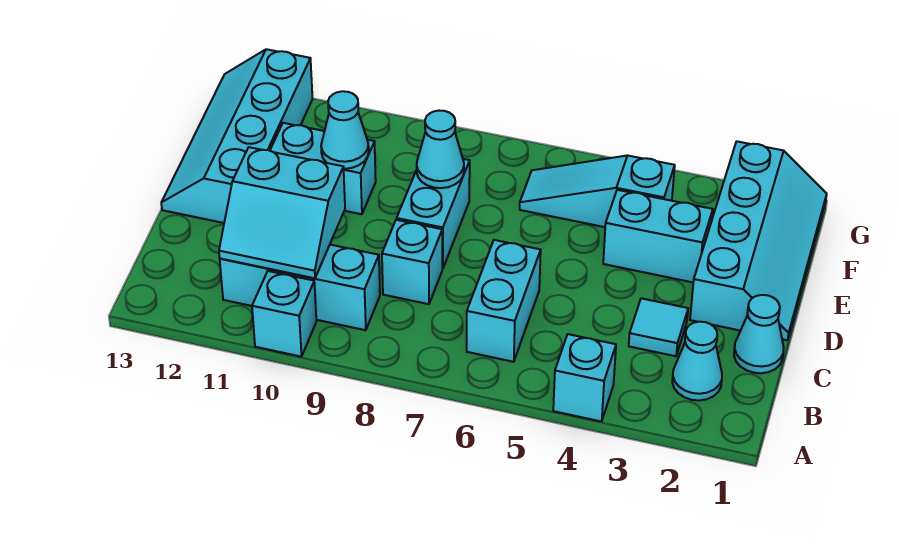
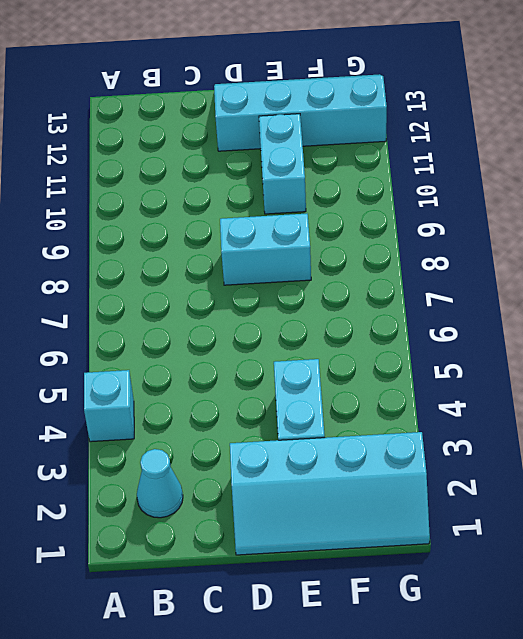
none -> cyan brick A10 level 1
none -> cyan brick B6:C6 level 1
none -> cyan brick B9:B11 level 1

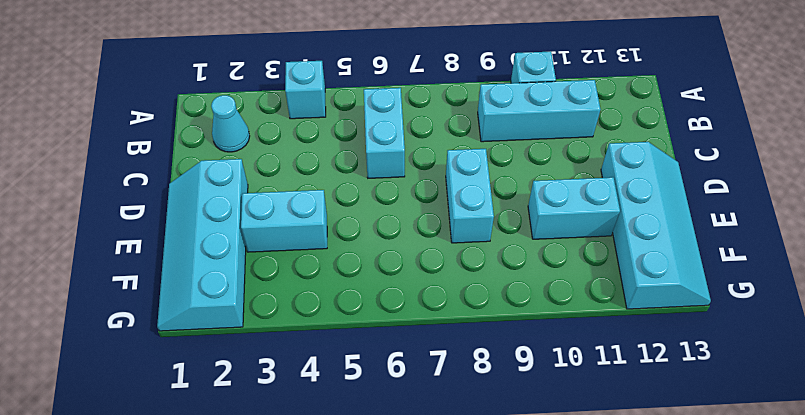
none -> cyan cone C1 level 1
none -> cyan tile C3 level 1
none -> cyan brick C8 level 1

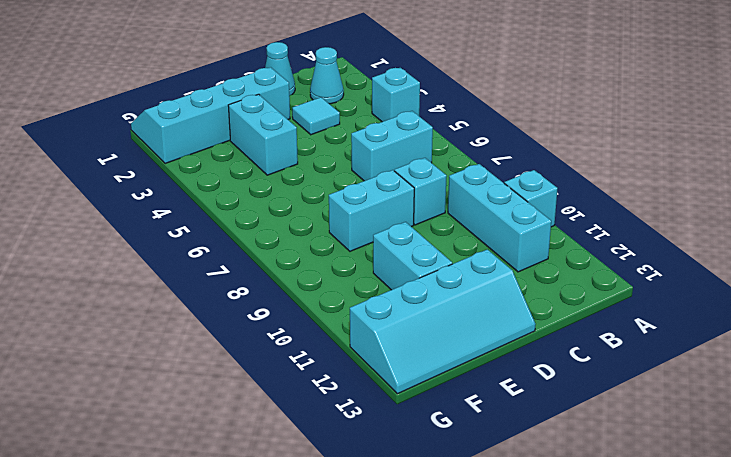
none -> cyan slope F4:F6 level 1 top 4
none -> cyan slope B10:C11 level 2 top C
none -> cyan cone E8 level 2

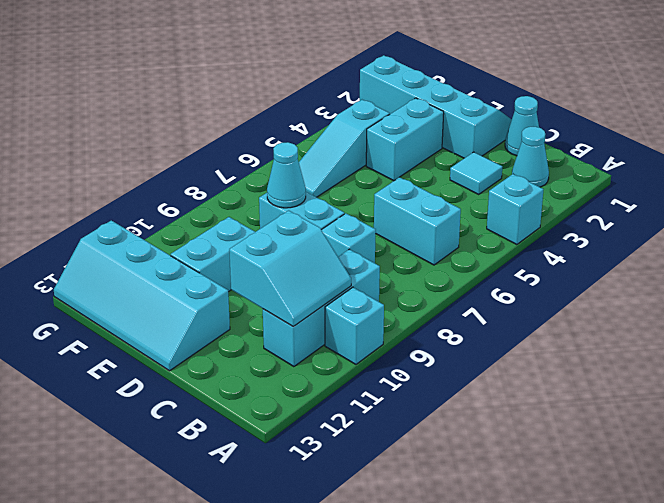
none -> cyan cone E10 level 2

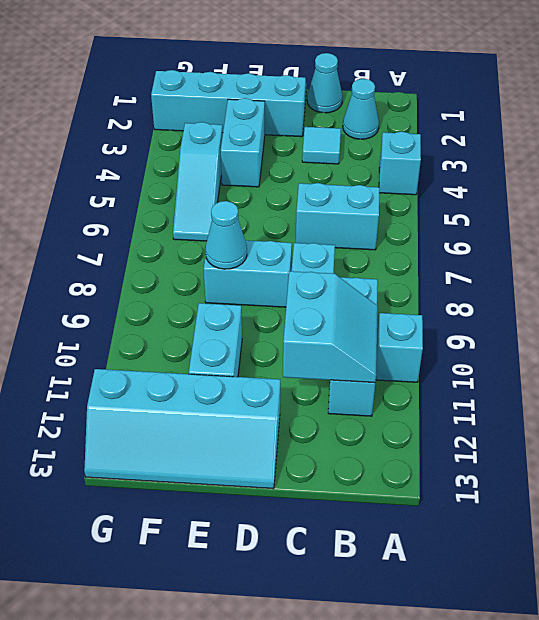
none -> cyan cone E10 level 2

